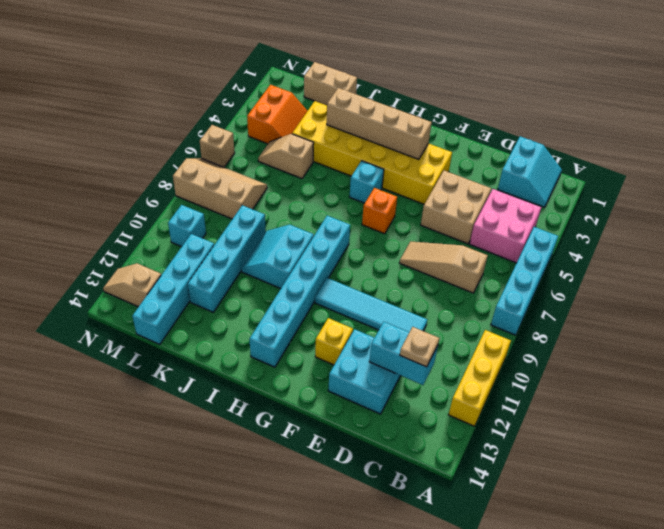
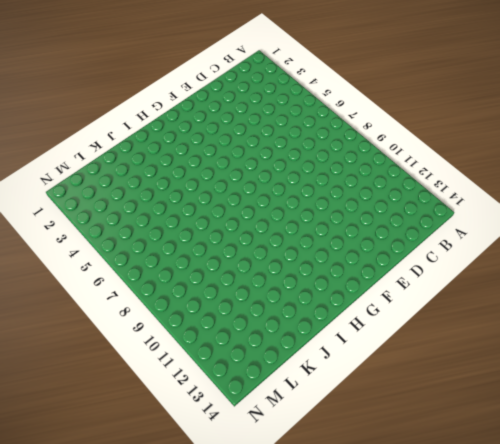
none -> cyan brick A5:A8 level 1
none -> yellow brick A10:A12 level 1
none -> cyan slope B1:C2 level 1 top C

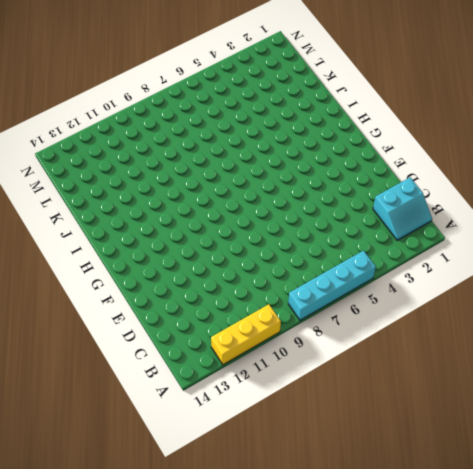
none -> pink brick B4:C5 level 1
none -> tan slope C7:E7 level 1 top C
none -> tan brick D4:E5 level 1

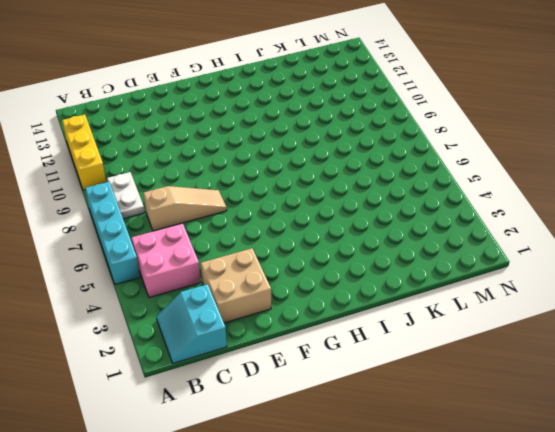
white plate B8:B9 level 1 -> none
tan brick D2:E3 level 1 -> tan brick D4:E5 level 1
none -> cyan tile D10:G10 level 1
none -> cyan brick D12:E13 level 1
none -> yellow brick F3:K4 level 1

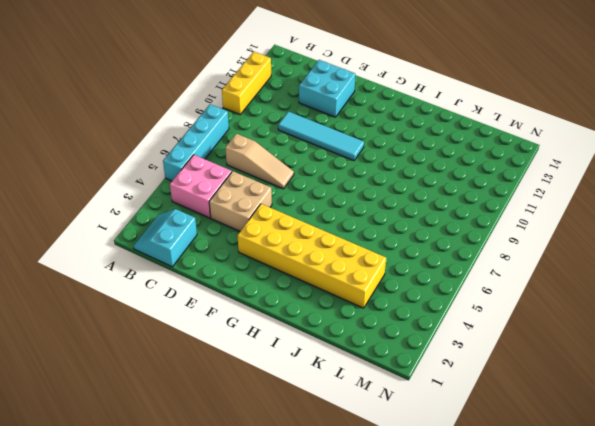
none -> yellow brick F12 level 1
none -> orange brick G6 level 1
none -> cyan brick H5 level 1

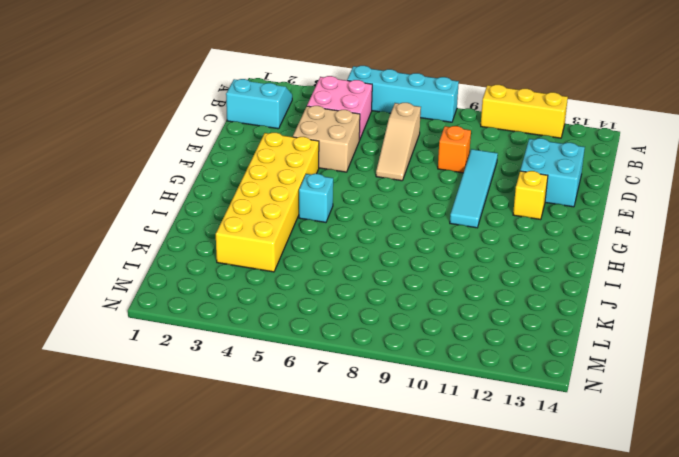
orange brick D9 level 1 -> orange brick G6 level 1
none -> cyan brick H8:H13 level 1
none -> cyan slope I9:J10 level 1 top I
none -> tan brick K1:L1 level 1

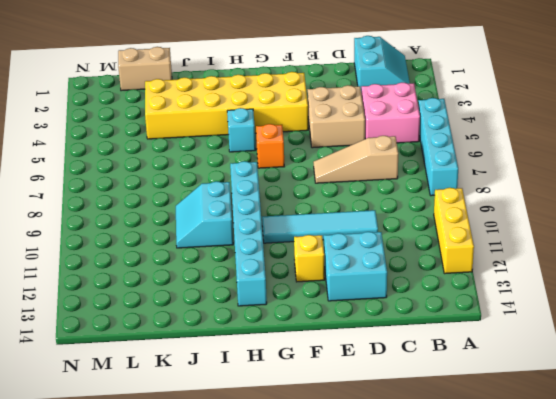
none -> tan slope K5:L5 level 1 top K
none -> cyan brick K9:K12 level 1
none -> orange slope L3:M4 level 1 top M

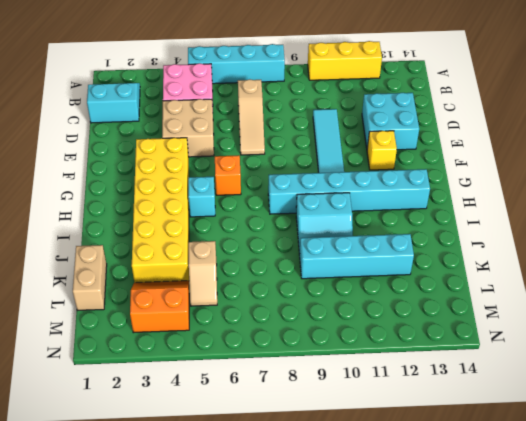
none -> tan slope L7:N8 level 1 top 8
none -> cyan brick L11:L14 level 1
none -> cyan brick M10 level 1

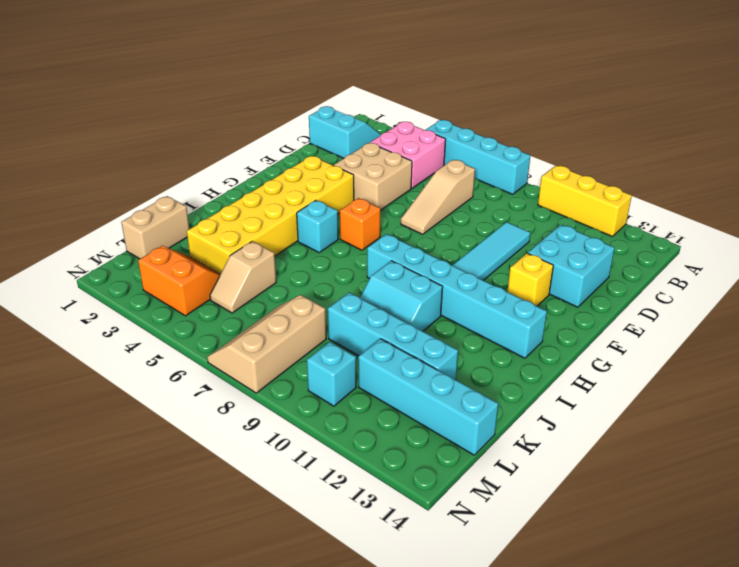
none -> tan slope M13:N13 level 1 top M
none -> tan brick N6 level 1
none -> cyan brick C12:D12 level 2

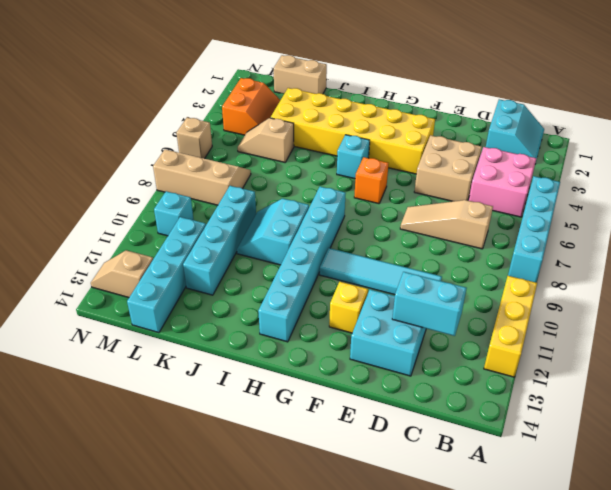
none -> tan brick G3:J3 level 2
none -> tan plate C12 level 3

